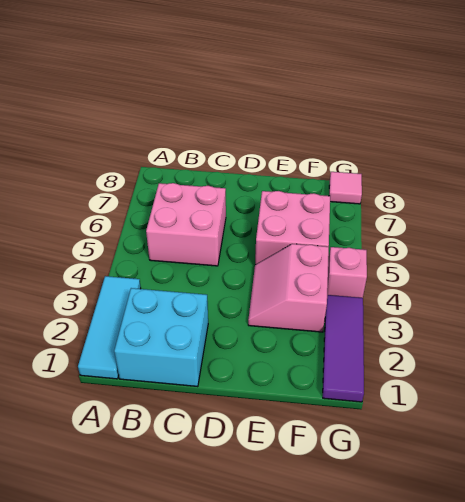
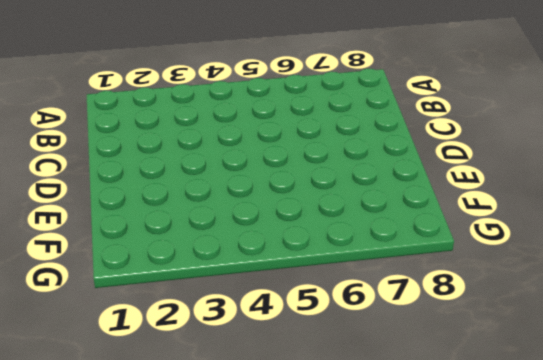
none -> cyan tile A1:A3 level 1
none -> cyan brick B1:C2 level 1

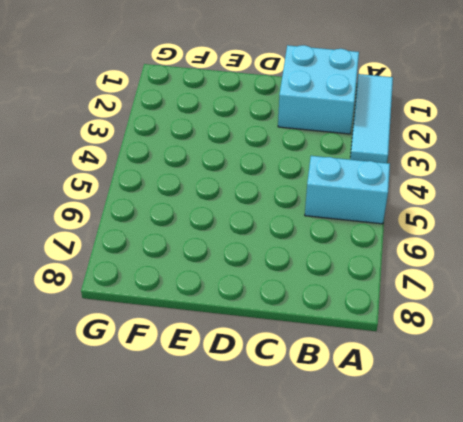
cyan brick A5:B5 level 1 -> pink brick B5:C6 level 1
none -> pink slope E3:F4 level 1 top F
none -> pink brick E5:F6 level 1

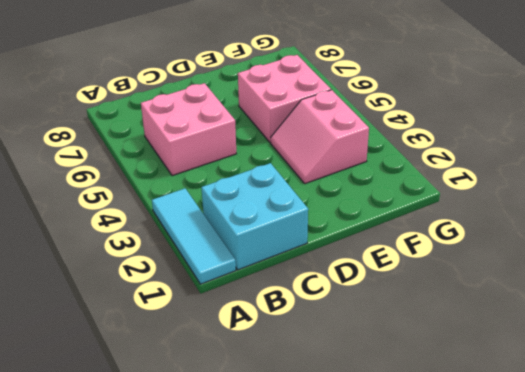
none -> purple tile G1:G3 level 1
none -> pink brick G4 level 1

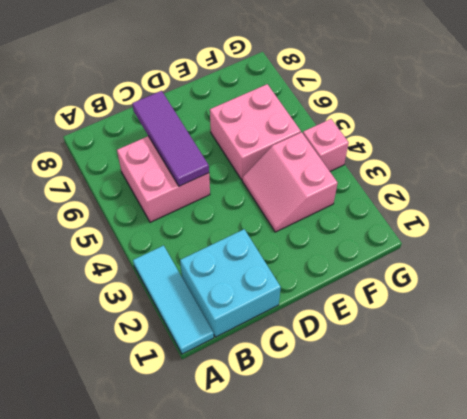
purple tile C5:C7 level 2 -> purple tile G1:G3 level 1
none -> pink tile G8 level 1

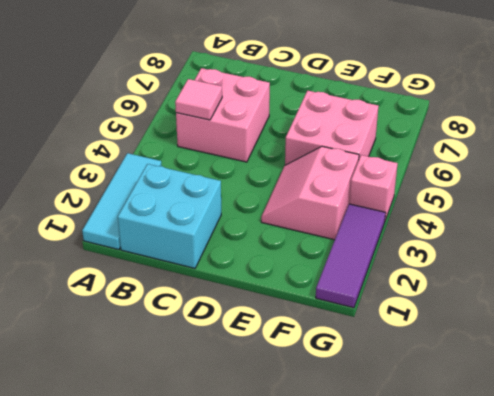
pink tile B5 level 2 -> pink tile G8 level 1

